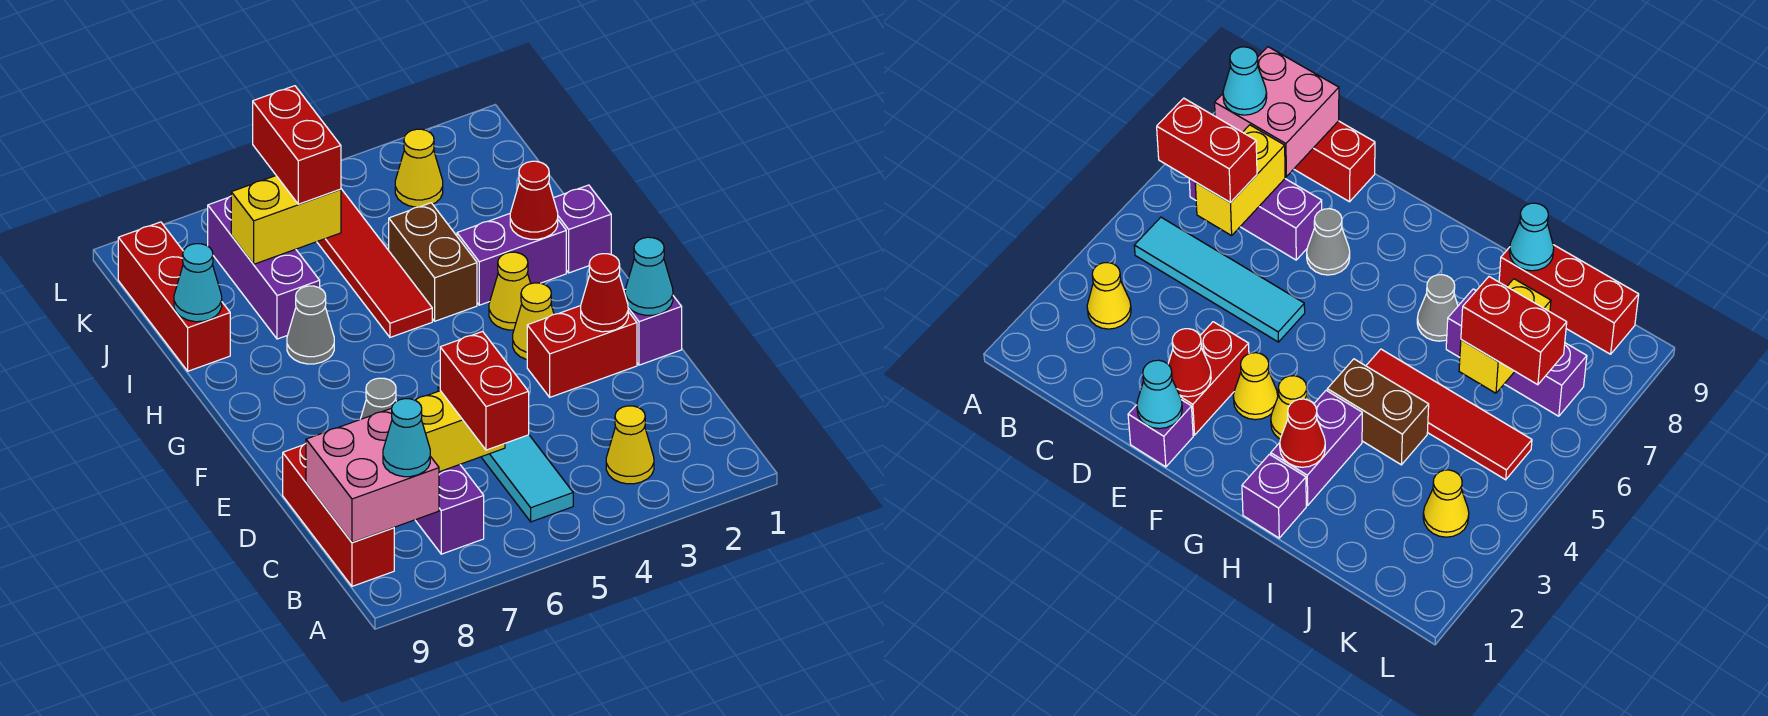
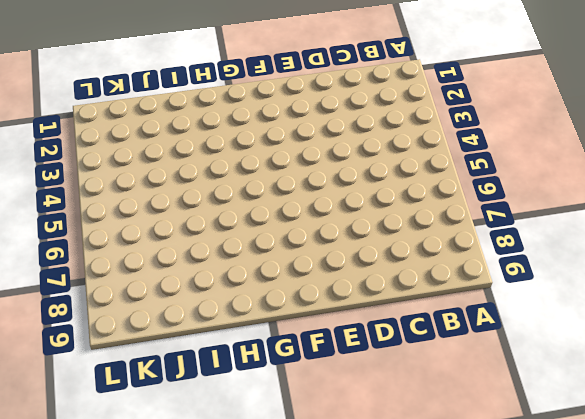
none -> yellow cone B3 level 1
none -> cyan tile B5:E5 level 1
none -> purple brick B7:D7 level 1

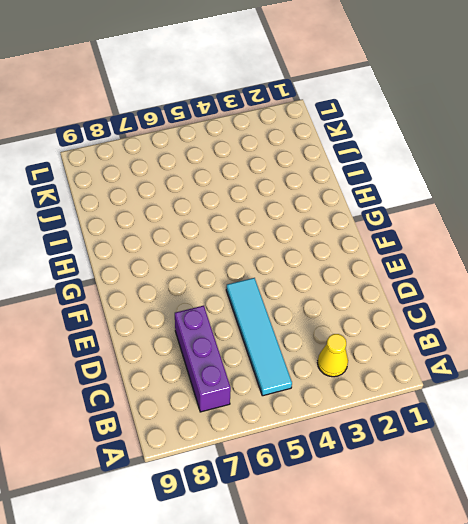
none -> red brick B9:D9 level 1
none -> purple brick E1 level 1
none -> red brick E2:E3 level 1

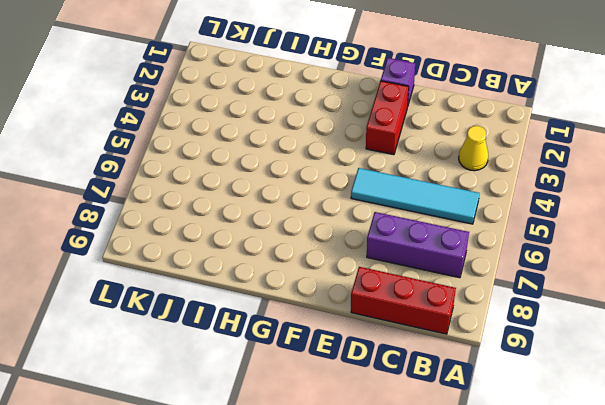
none -> grey cone E7 level 1
none -> yellow cone F3 level 1
none -> yellow cone G3 level 1

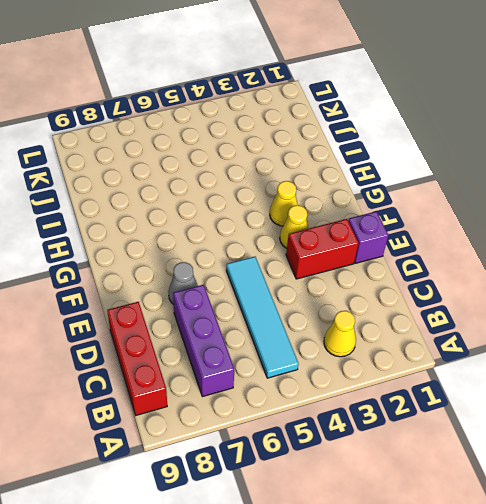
none -> purple brick H1 level 1
none -> purple brick H2:H3 level 1
none -> brown brick H4:I4 level 1

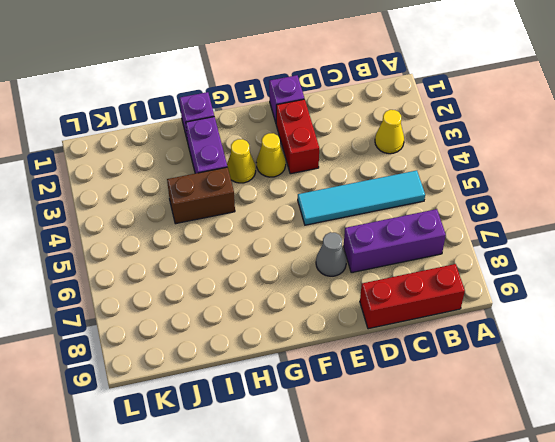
none -> red tile H5:K5 level 1
none -> grey cone H7 level 1
none -> purple brick I7:K7 level 1

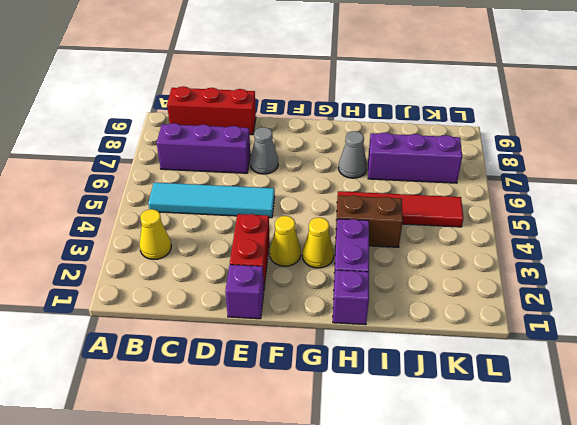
none -> red brick I9:K9 level 1
none -> yellow cone K3 level 1
none -> pink brick B8:C9 level 2

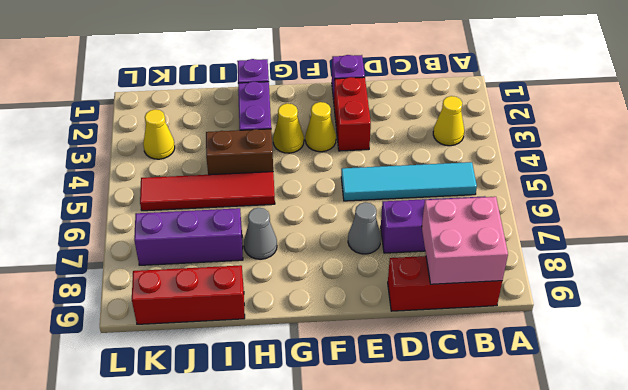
none -> yellow brick C6:C7 level 2
none -> cyan cone E1 level 2
none -> red cone E2 level 2

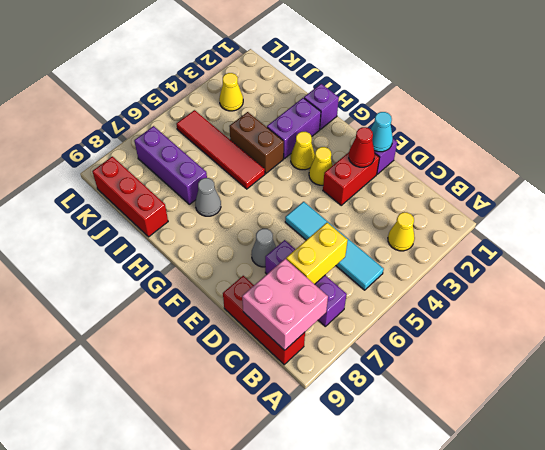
none -> red cone H2 level 2
none -> cyan cone I9 level 2
none -> yellow brick J6:J7 level 2

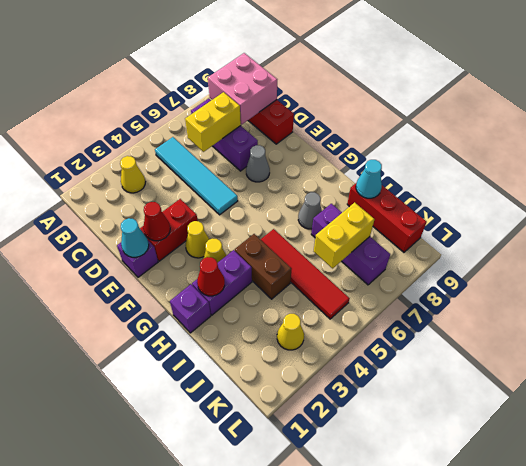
none -> red brick B6:C6 level 3
none -> cyan cone B8 level 3
none -> red brick J6:K6 level 3

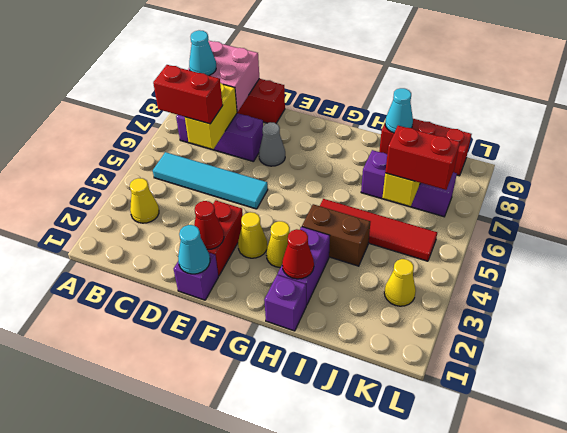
none -> grey cone H7 level 1

